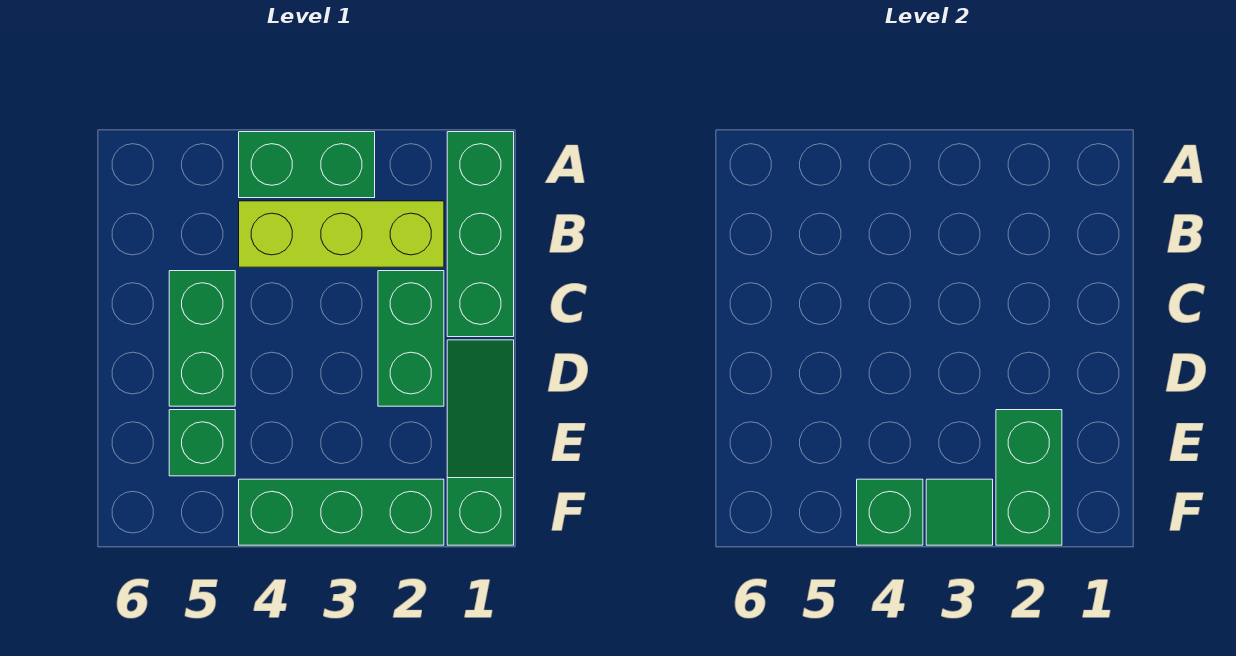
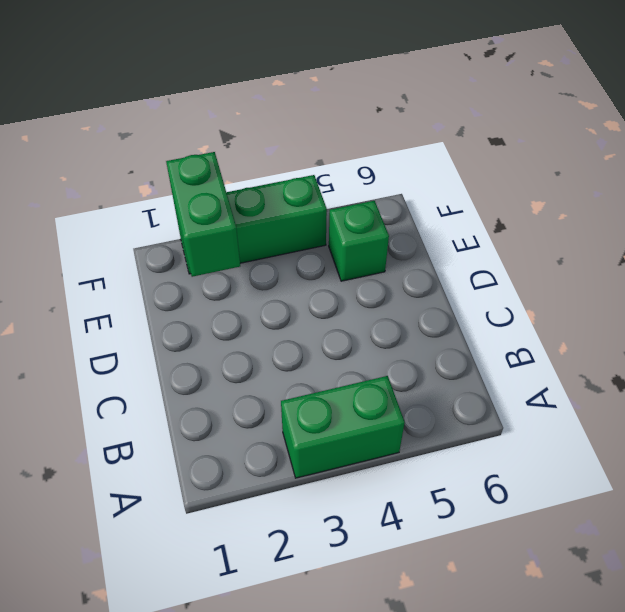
none -> green brick A1:C1 level 1
none -> lime brick B2:B4 level 1

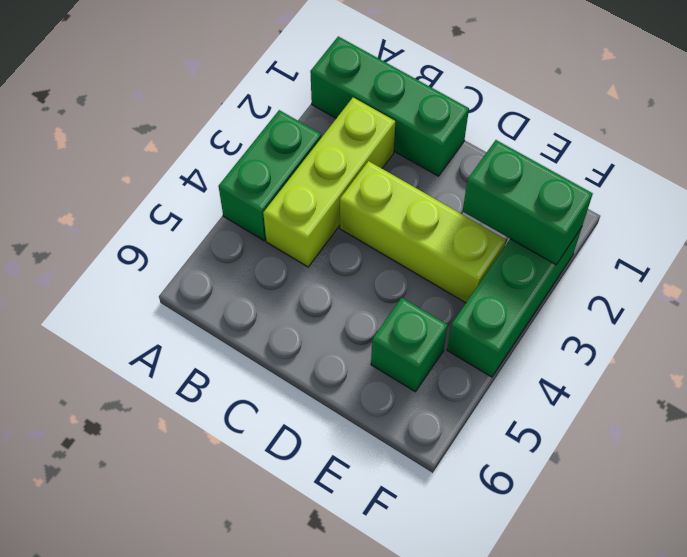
lime brick C3:E3 level 1 -> none
none -> green brick C2:D2 level 1
none -> green brick C5:D5 level 1

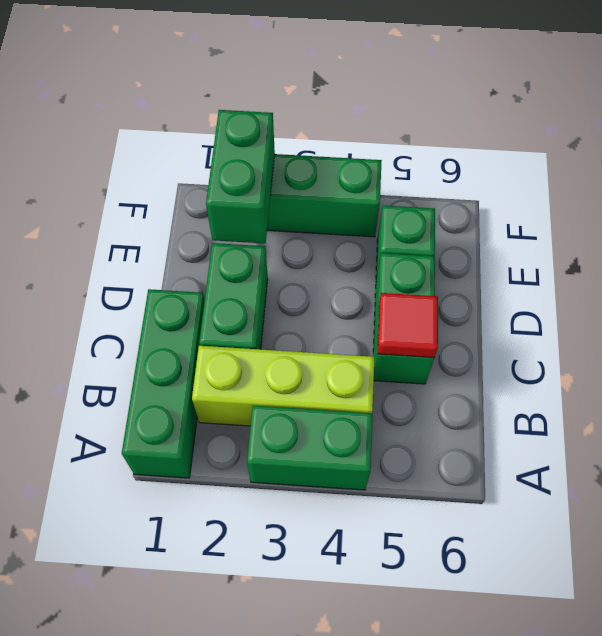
red tile C5 level 2 -> none
none -> green slope D1:F1 level 1 top F
none -> green tile F3 level 2

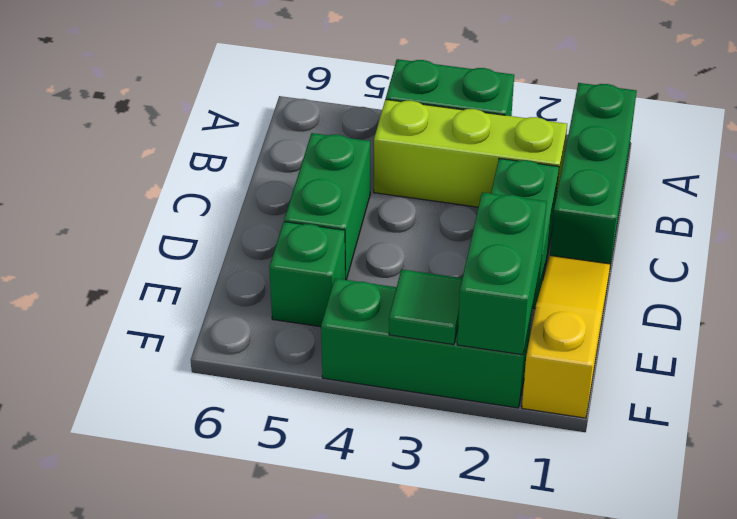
yellow slope D1:F1 level 1 top F -> green slope D1:F1 level 1 top F
none -> green brick F4 level 2

